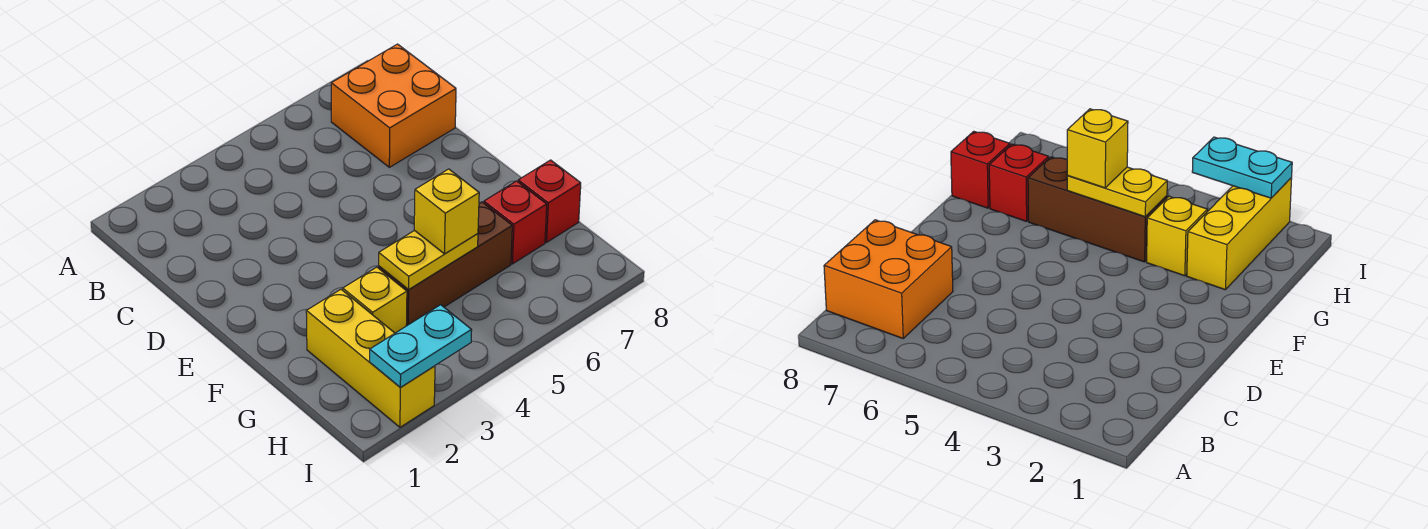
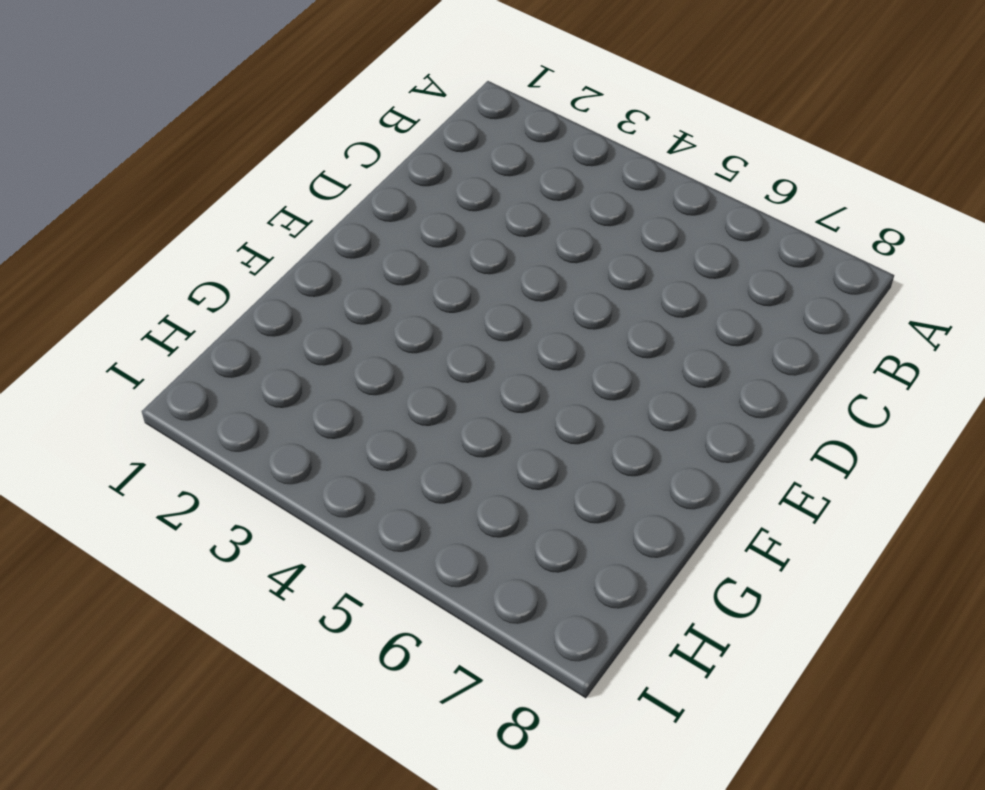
none -> orange brick B7:C8 level 1
none -> yellow brick G2:I2 level 1

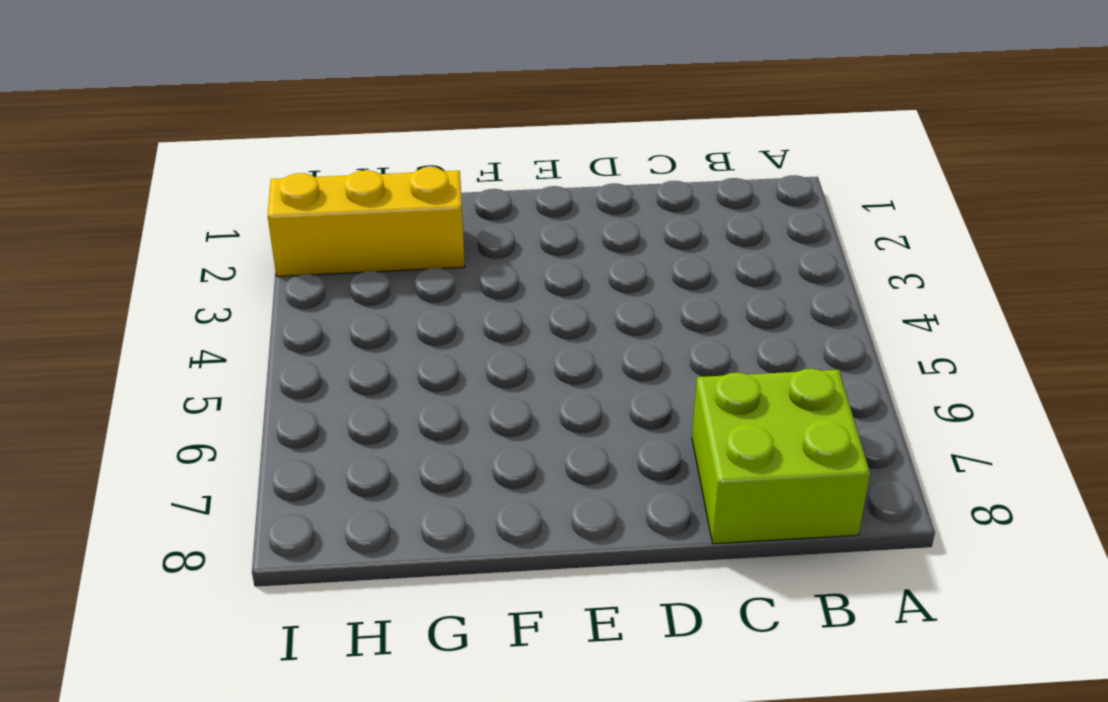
lime brick B7:C8 level 1 -> orange brick B7:C8 level 1
none -> yellow brick G3 level 1
none -> brown brick G4:G6 level 1

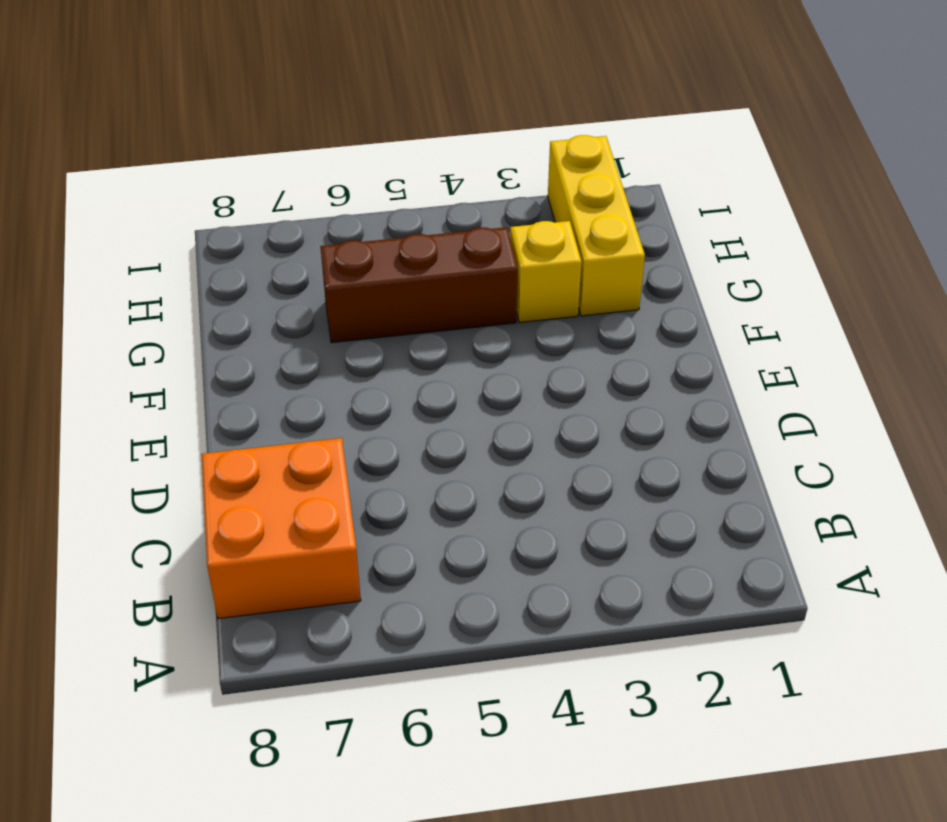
none -> red brick G7 level 1
none -> red brick G8 level 1

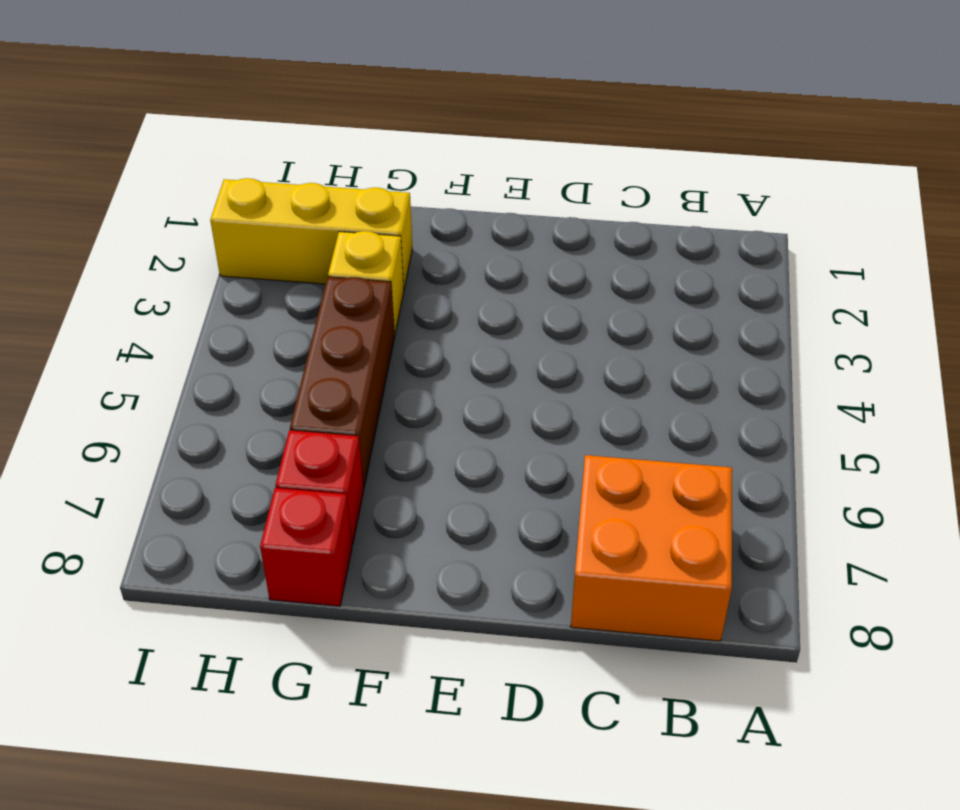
none -> yellow plate G4:G5 level 2
none -> cyan plate I2:I3 level 2

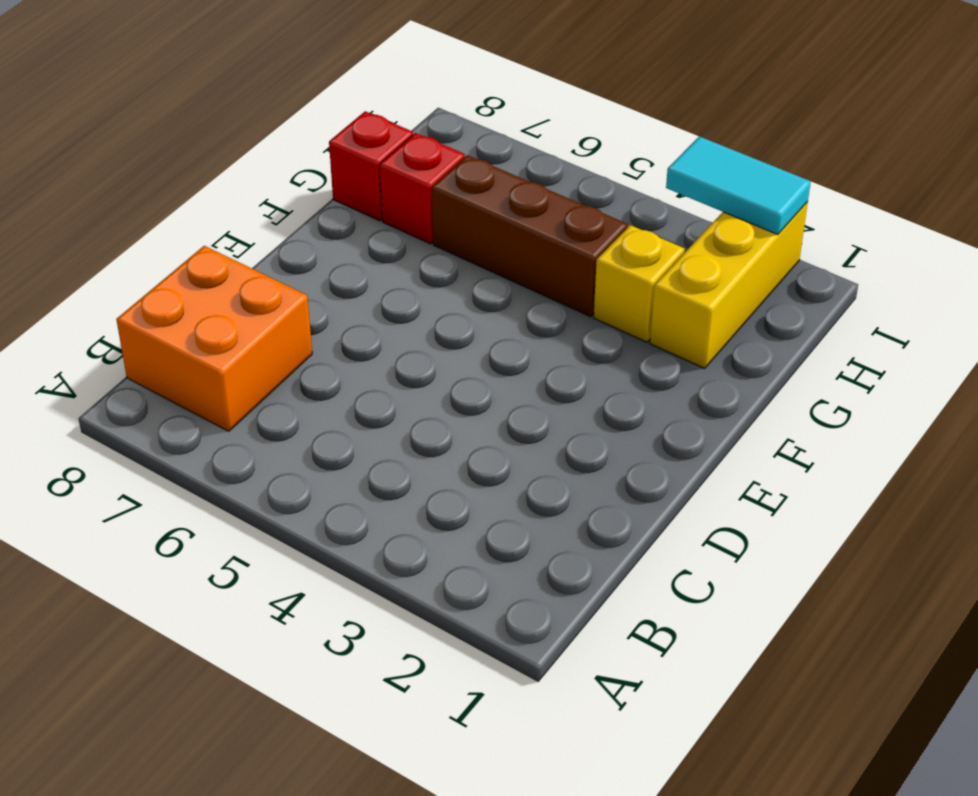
cyan tile I2:I3 level 2 -> cyan plate I2:I3 level 2
none -> yellow plate G4:G5 level 2
none -> yellow brick G5 level 3

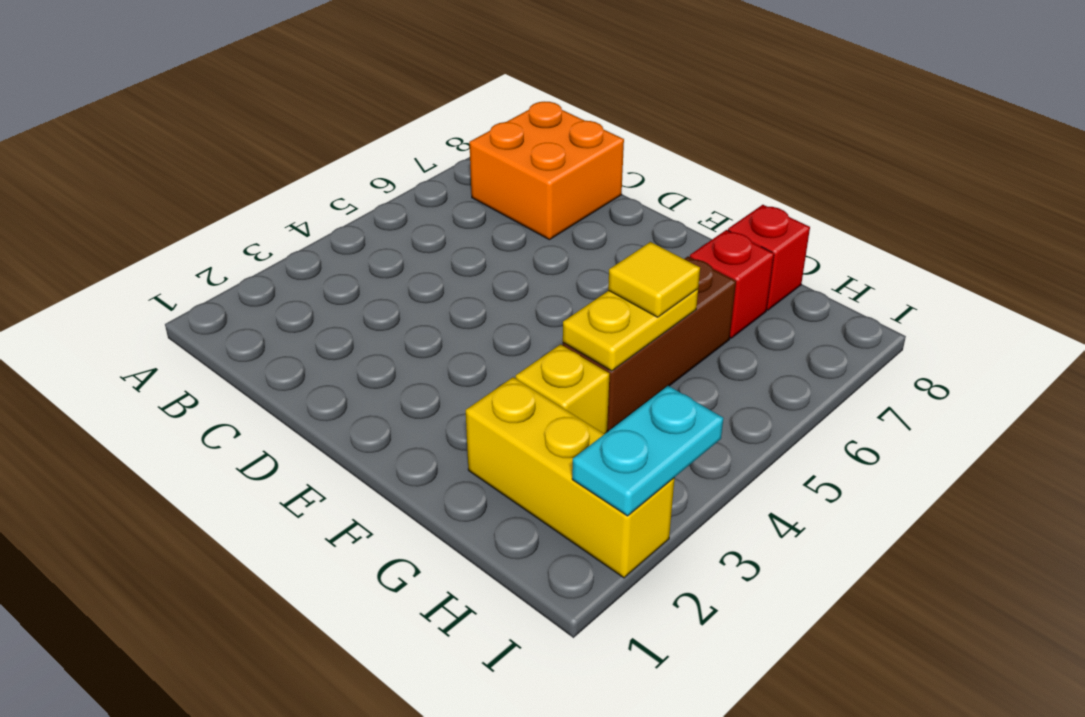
yellow tile G5 level 3 -> yellow brick G5 level 3

